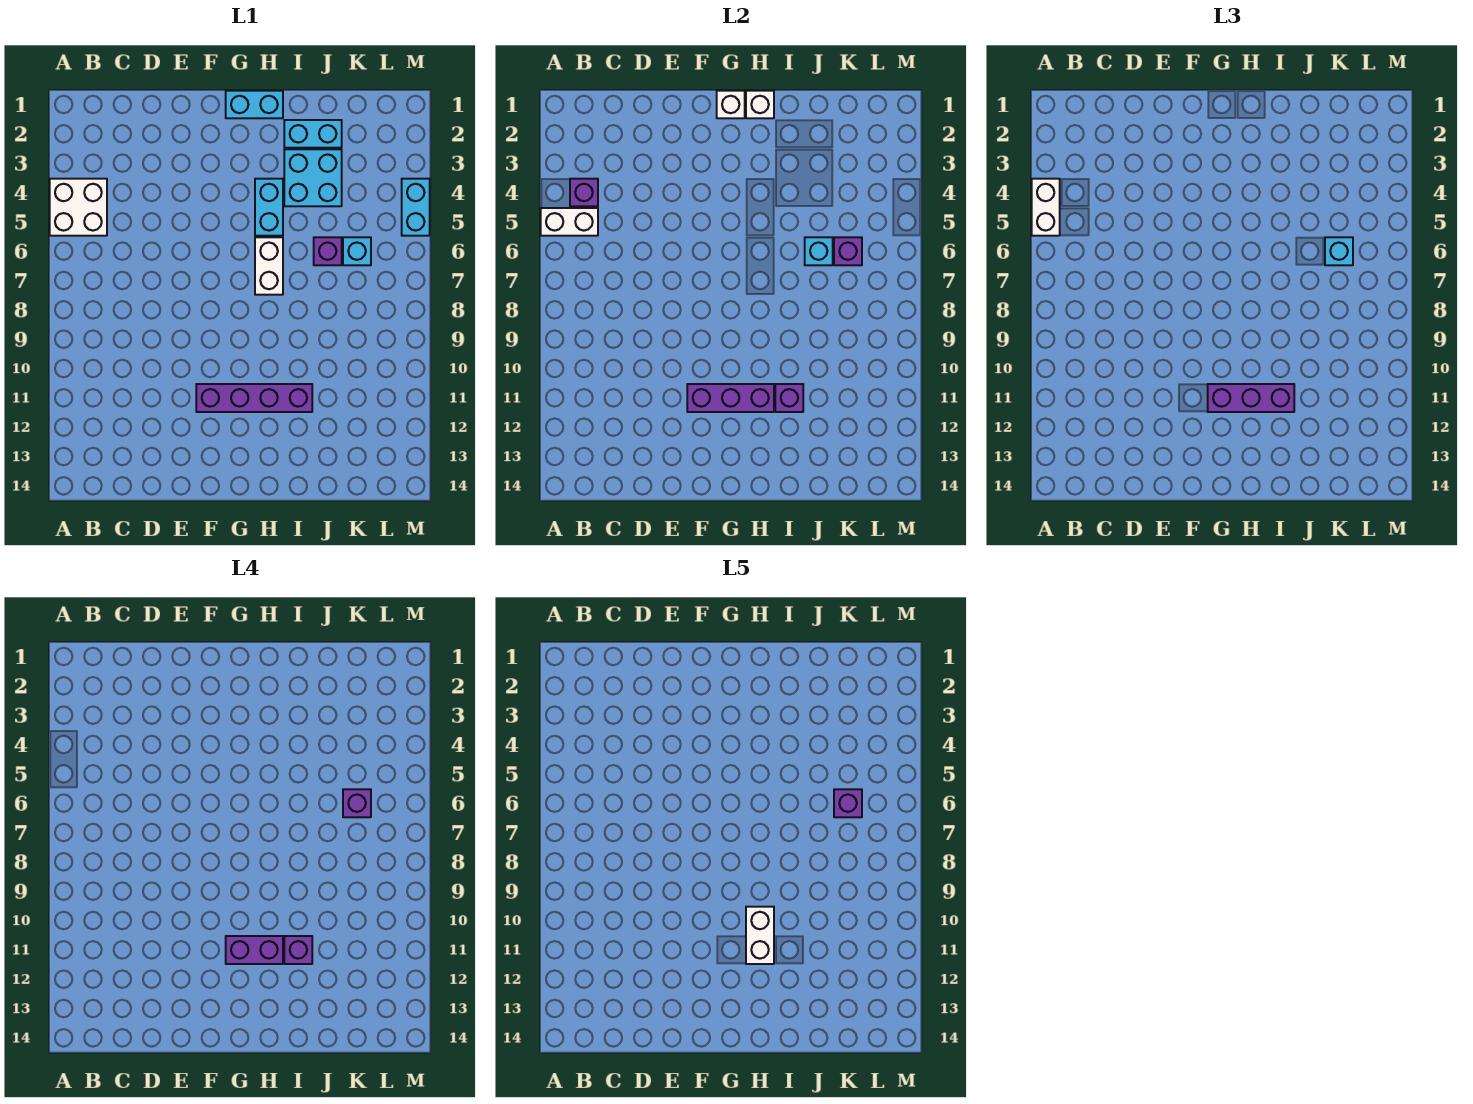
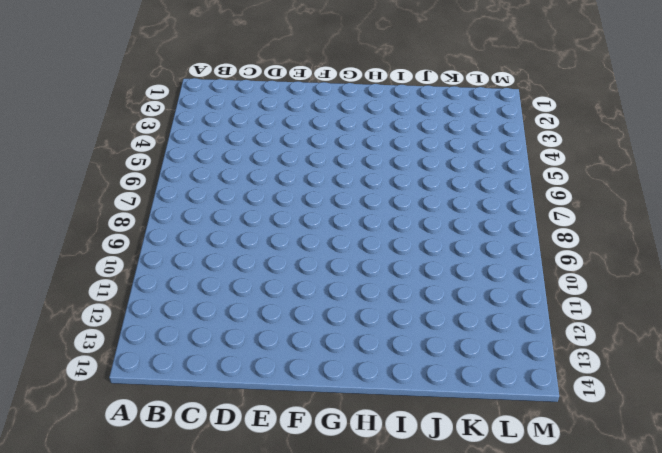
none -> white brick A4:B5 level 1
none -> purple brick F11:I11 level 1
none -> cyan brick G1:H1 level 1

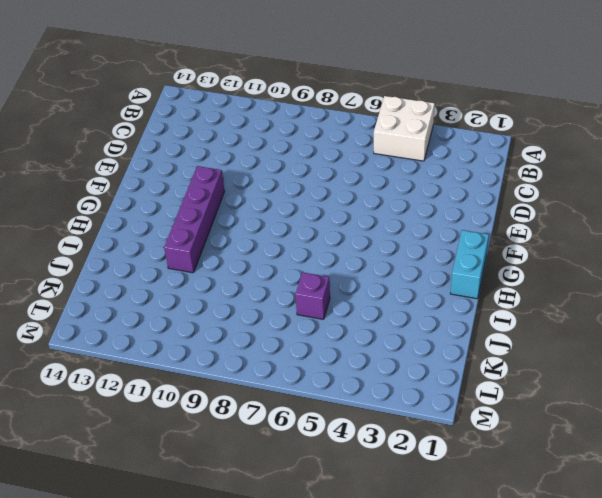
none -> cyan brick H4:H5 level 1
none -> white brick H6:H7 level 1
none -> cyan brick I2:J2 level 1

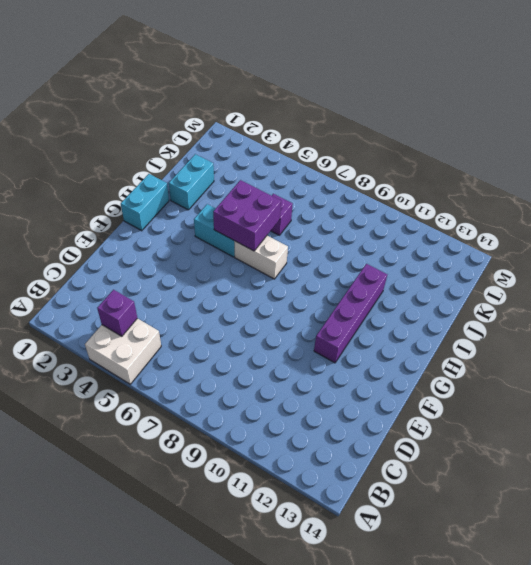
purple brick H5:I6 level 2 -> none
none -> cyan brick I3:J4 level 1
none -> cyan brick K6 level 1
none -> cyan brick M4:M5 level 1

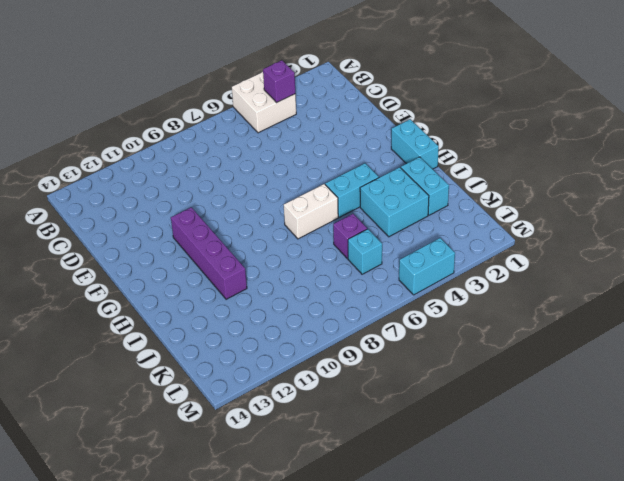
none -> white brick A5:B5 level 2
none -> purple brick F11:H11 level 2
none -> white brick G1 level 2

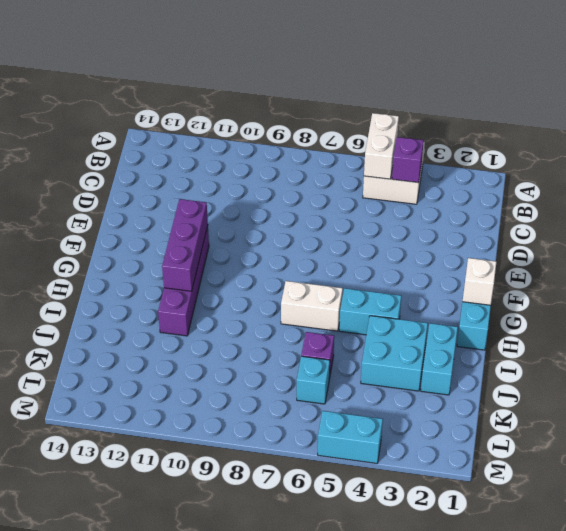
none -> white brick H1 level 2
none -> purple brick I11 level 2
none -> cyan brick J6 level 2

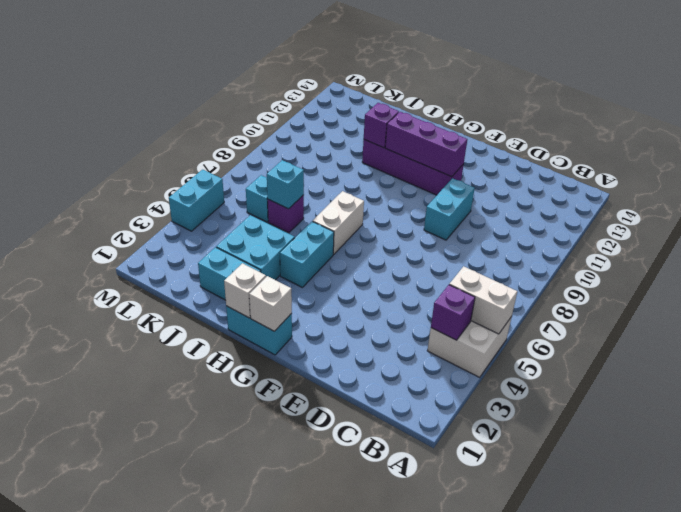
cyan brick E9:E10 level 1 -> none
none -> purple brick K6 level 2
none -> white brick A4:A5 level 3
none -> purple brick G11:I11 level 3

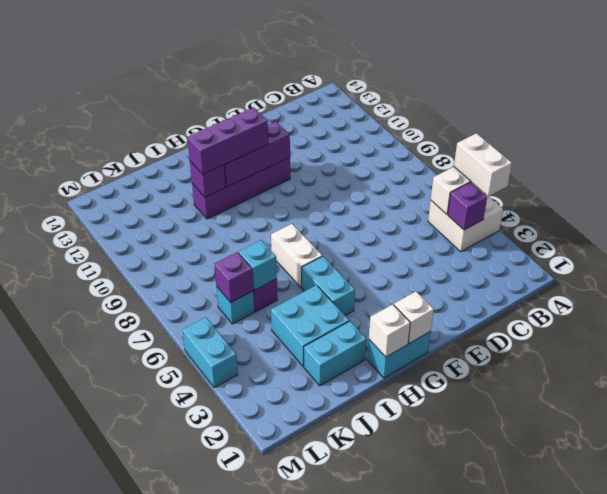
none -> cyan brick K6 level 3
none -> purple brick G11:H11 level 4
none -> purple brick I11 level 4

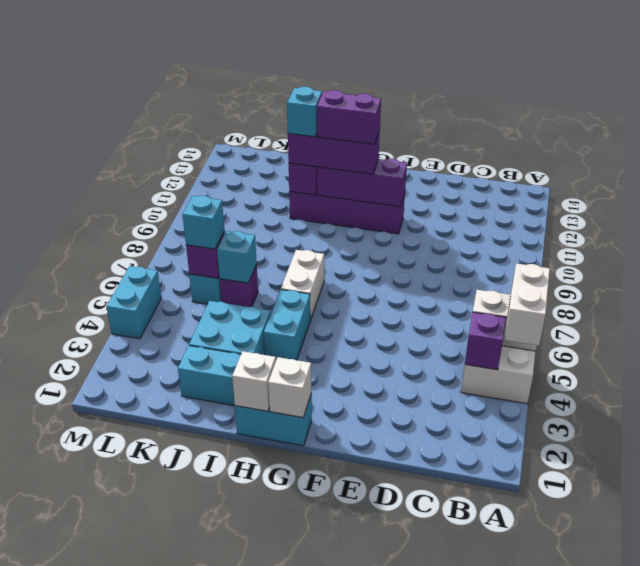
cyan brick I11 level 4 -> purple brick I11 level 4
none -> purple brick K6 level 4
none -> white brick H10:H11 level 5
none -> purple brick K6 level 5

